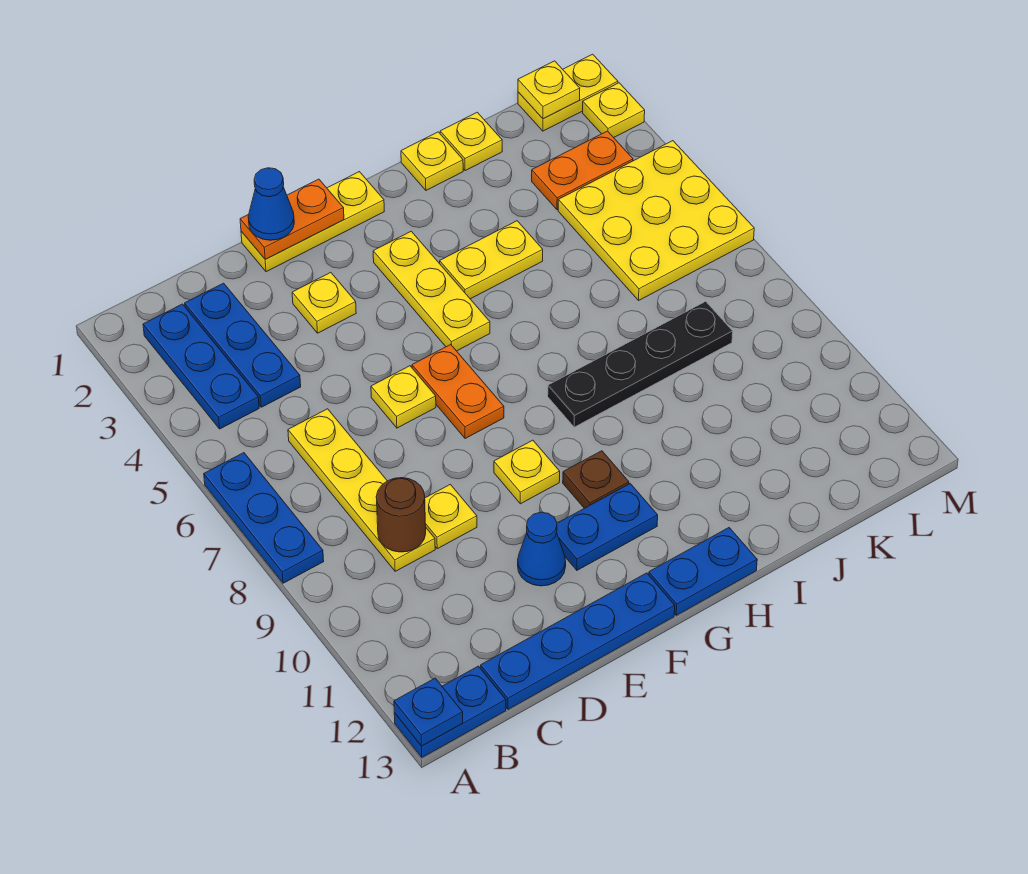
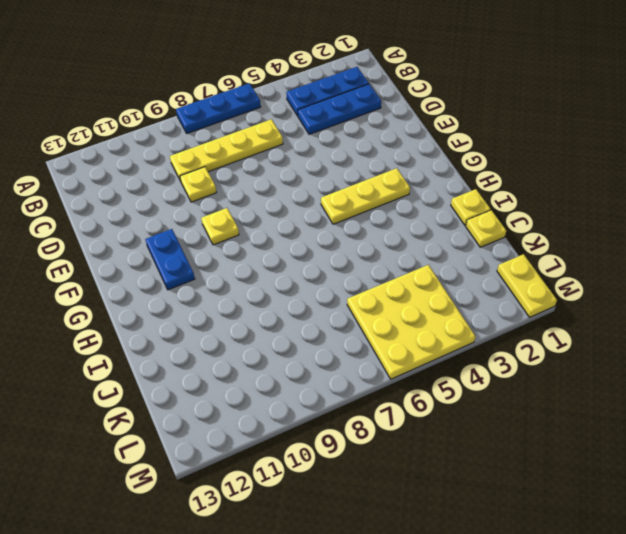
none -> blue plate A13:B13 level 1
none -> blue plate C13:F13 level 1
none -> yellow plate E1:G1 level 1
none -> yellow plate E3 level 1

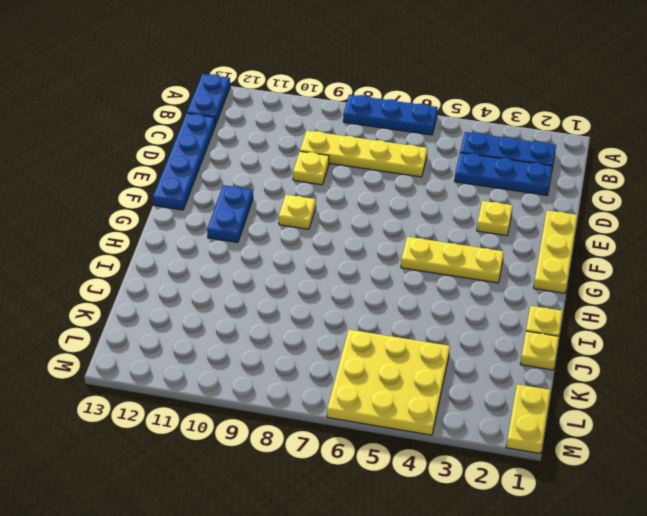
none -> yellow plate E6 level 1
none -> blue cone E11 level 1
none -> orange plate F6:F7 level 1
none -> brown plate G10 level 1

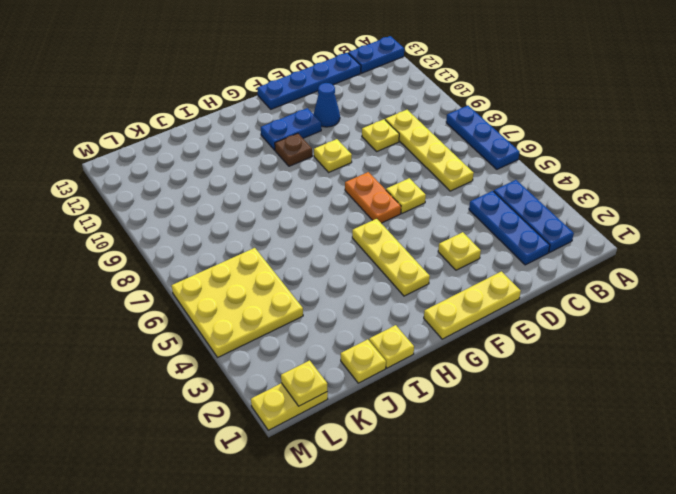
none -> blue plate G13:H13 level 1
none -> yellow plate H4:I4 level 1
none -> black plate H8:K8 level 1
none -> orange plate K3:L3 level 1

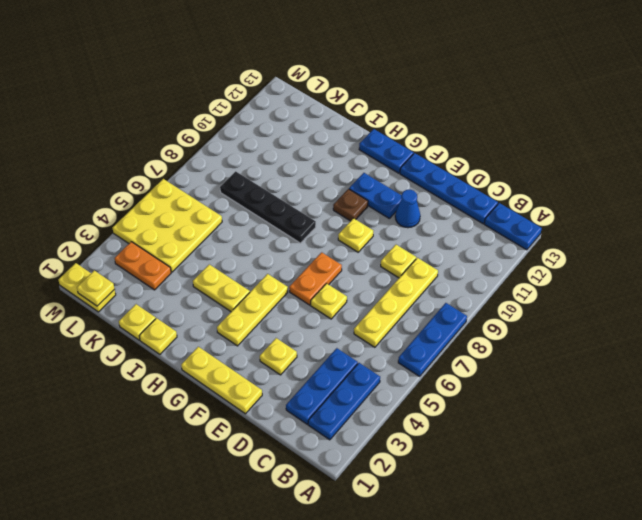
none -> yellow plate M2 level 1
none -> blue plate A13 level 2
none -> brown round brick C9 level 2
none -> orange plate E1:F1 level 2

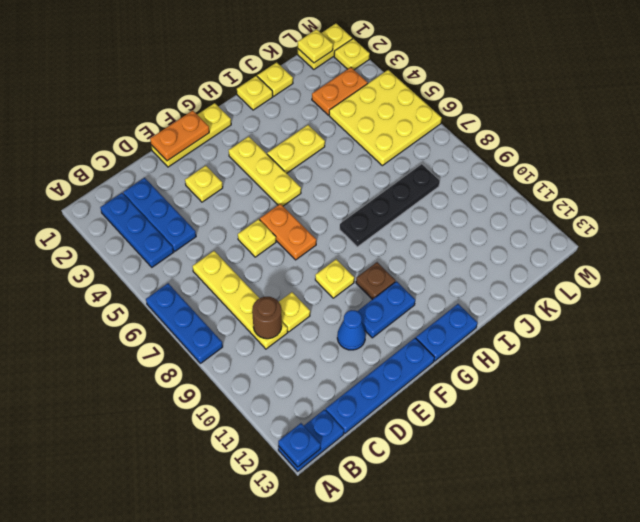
none -> blue cone E1 level 3

